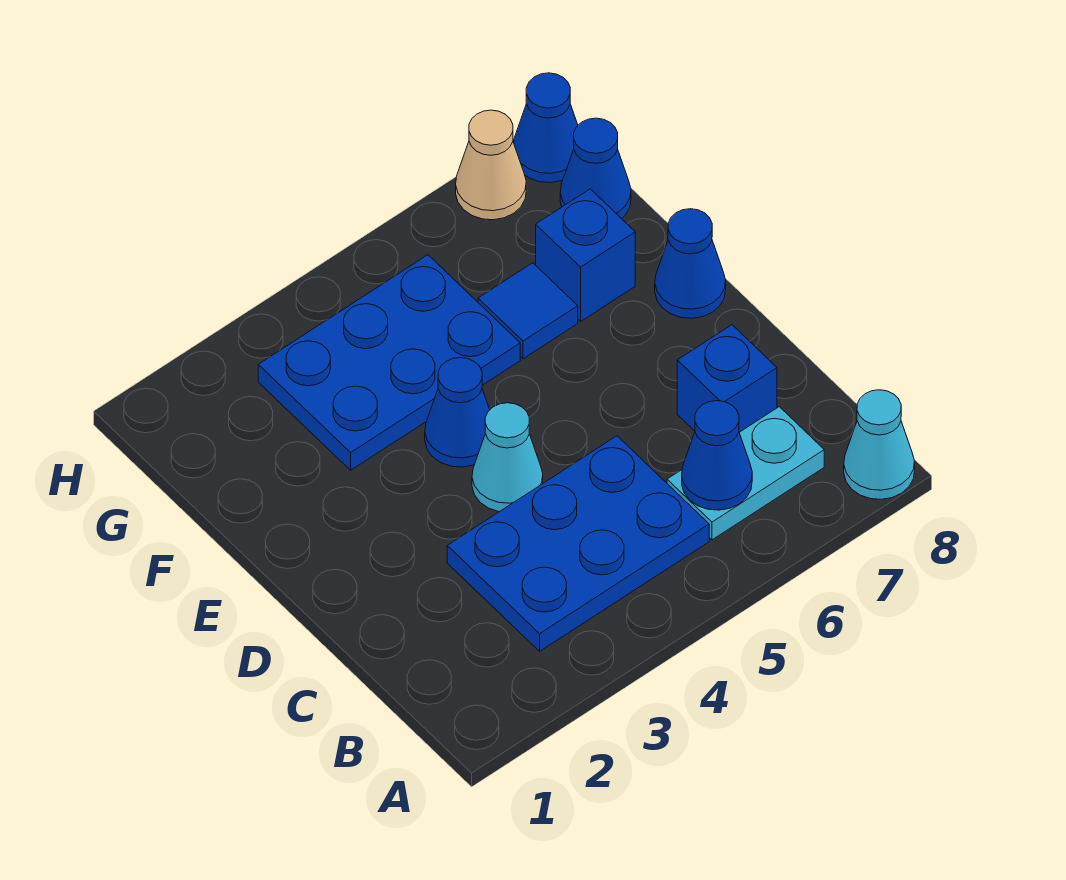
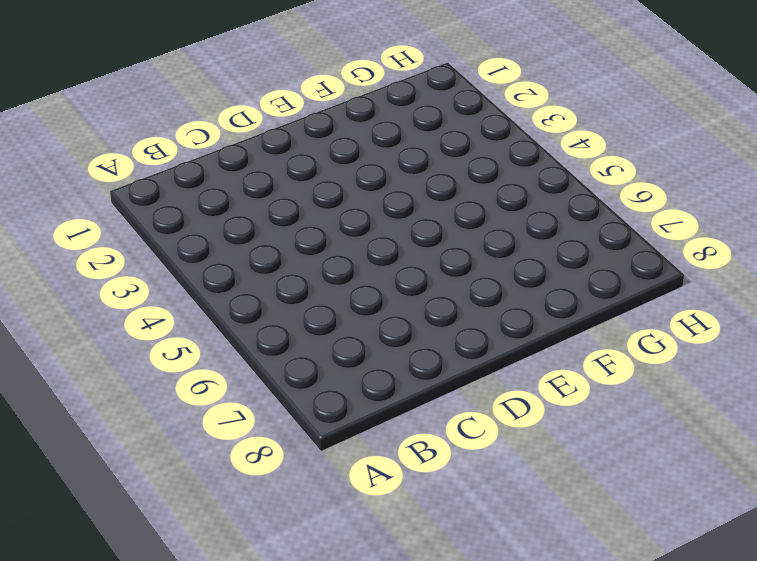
none -> cyan cone A8 level 1
none -> blue plate B3:C5 level 1
none -> cyan plate B6:B7 level 1

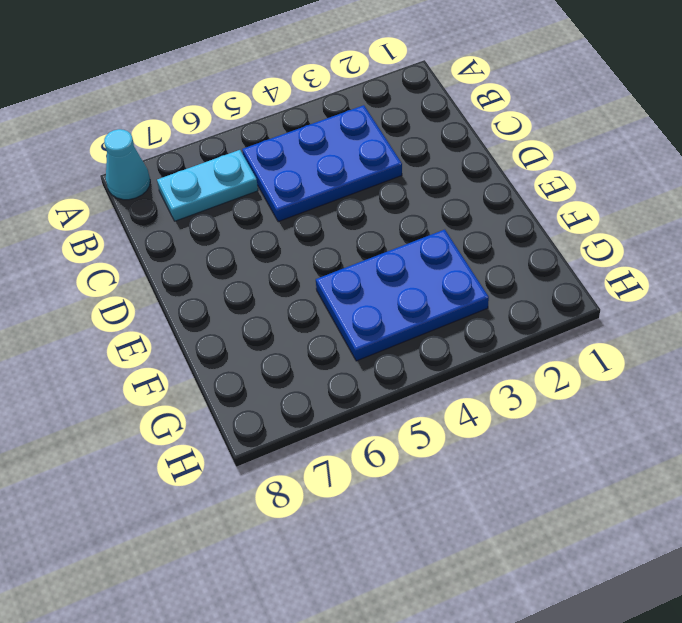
none -> blue brick C7 level 1
none -> cyan cone D4 level 1
none -> blue cone E4 level 1

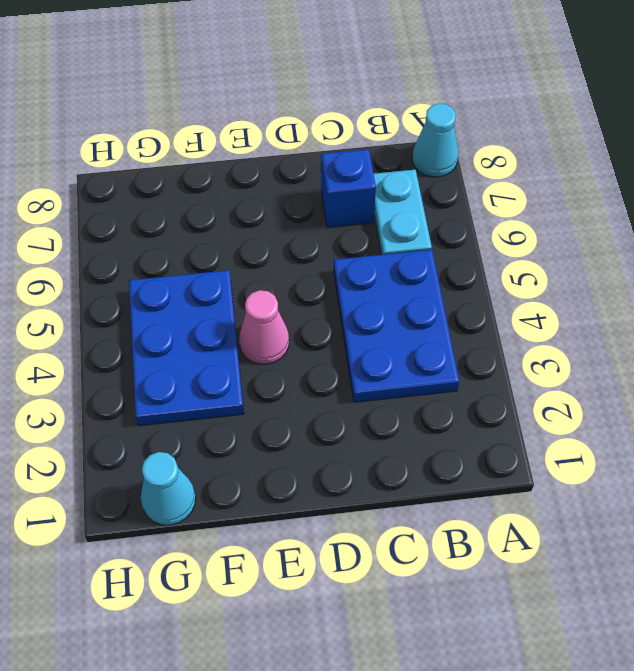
pink cone E4 level 1 -> blue cone E4 level 1
cyan cone G1 level 1 -> cyan cone D4 level 1
none -> blue cone E8 level 1
none -> blue tile F6 level 1
none -> blue brick F7 level 1

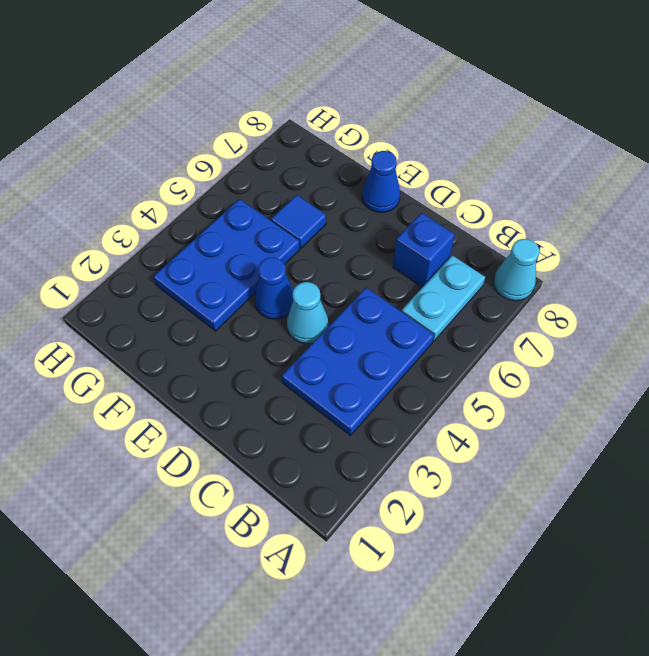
none -> blue brick F7 level 1
none -> blue cone G8 level 1
none -> tan cone H7 level 1

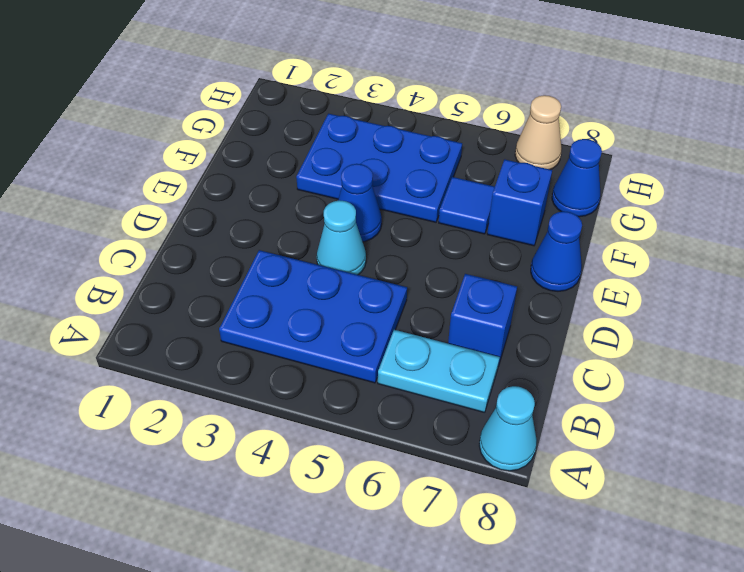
none -> blue cone H8 level 1
none -> blue cone B6 level 2

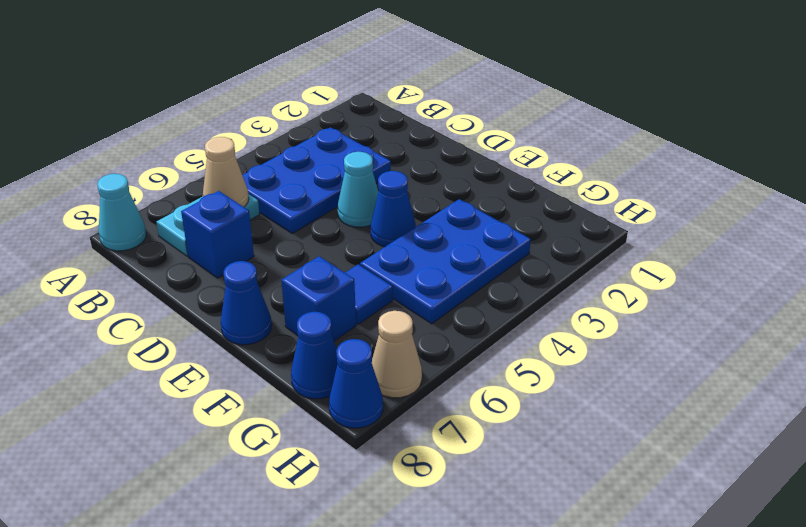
tan cone B6 level 2 -> blue cone B6 level 2

